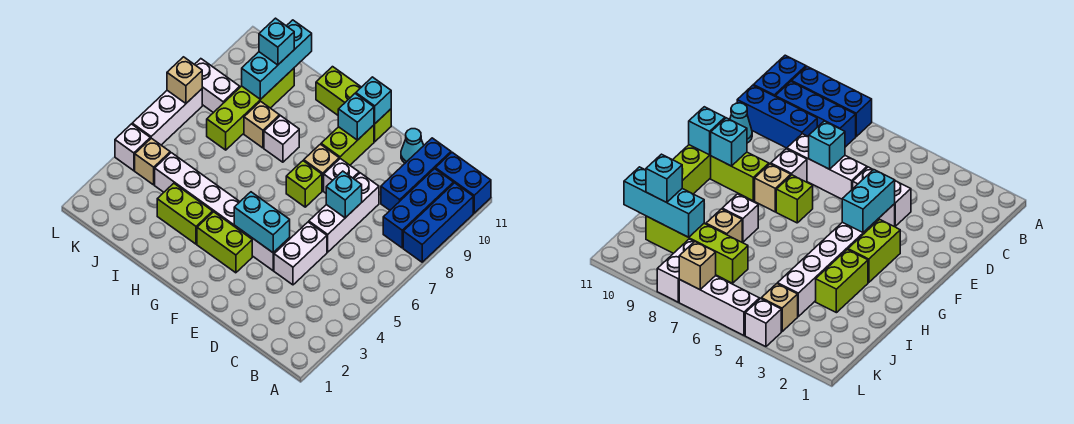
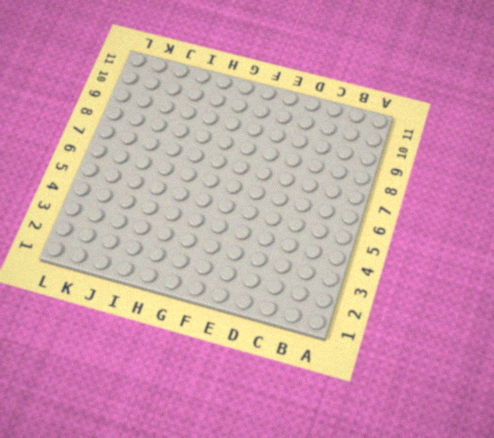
none -> blue brick A8:A10 level 1
none -> blue brick A11:B11 level 1
none -> blue brick B8:B10 level 1

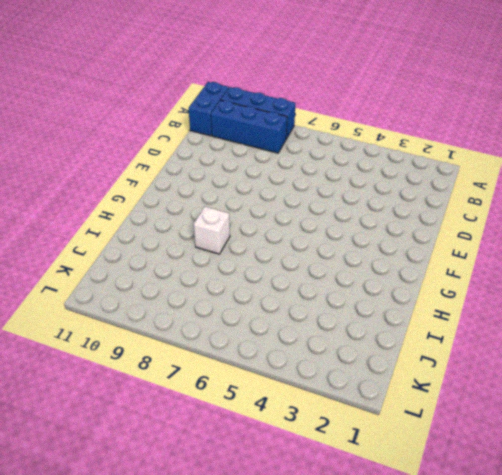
none -> blue brick C9:C11 level 1
none -> white brick D4:D5 level 1
none -> white brick D6:D8 level 1

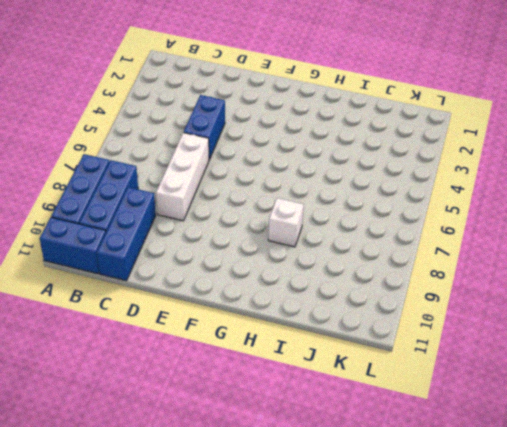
blue brick D4:D5 level 1 -> white brick D4:D5 level 1
none -> cyan cone D11 level 1
none -> white brick E4:J4 level 1
none -> white brick E8 level 1

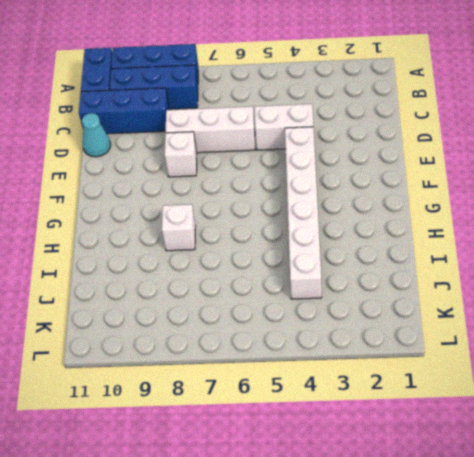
none -> lime brick F3:G3 level 1
none -> lime brick F7 level 1
none -> tan brick F8 level 1

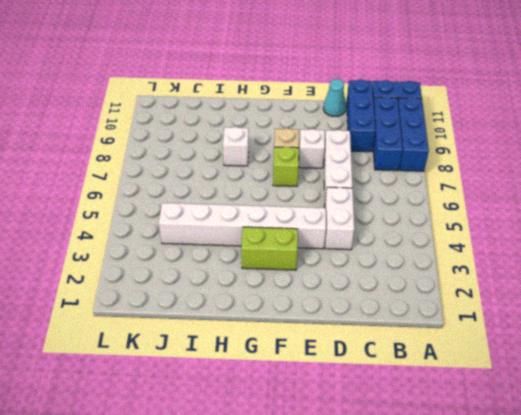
none -> lime brick F9:F10 level 1
none -> lime brick F11:H11 level 1
none -> lime brick H3:I3 level 1

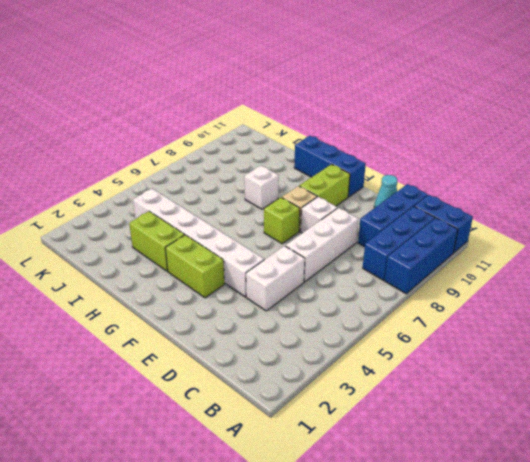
blue brick F11:H11 level 1 -> lime brick F11:H11 level 1
none -> tan brick I8 level 1
none -> lime brick J7:J10 level 1
none -> tan brick K4 level 1

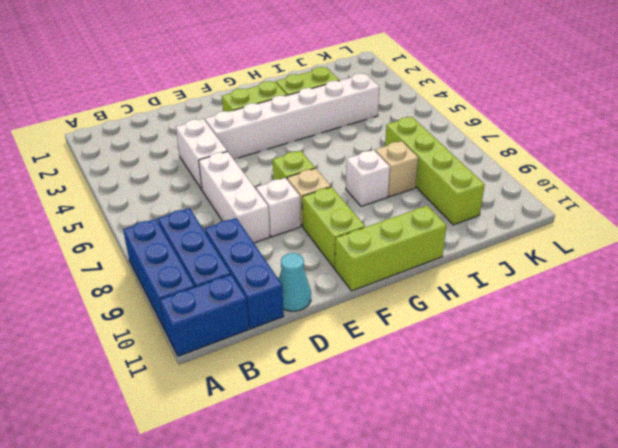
none -> tan brick K4 level 1
none -> white brick K8:L8 level 1
none -> white brick L4 level 1

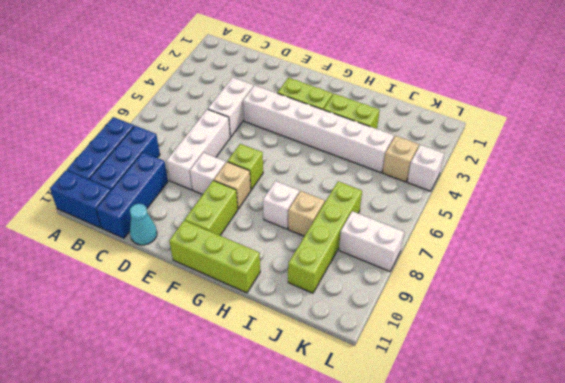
none -> white brick L5:L7 level 1
none -> cyan brick D7 level 2
none -> cyan brick E4:F4 level 2

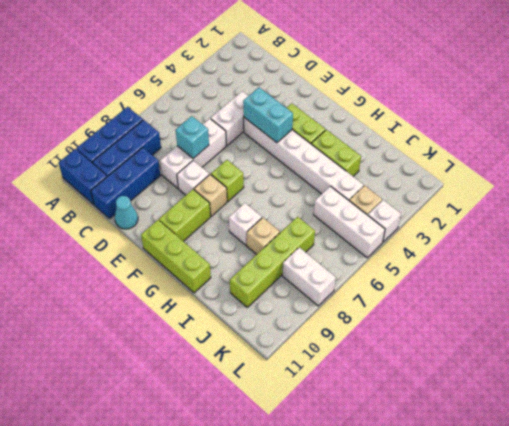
white brick J5:L5 level 1 -> white brick L5:L7 level 1
none -> cyan brick F10 level 2
none -> cyan brick F11 level 2
none -> cyan brick J9:J11 level 2

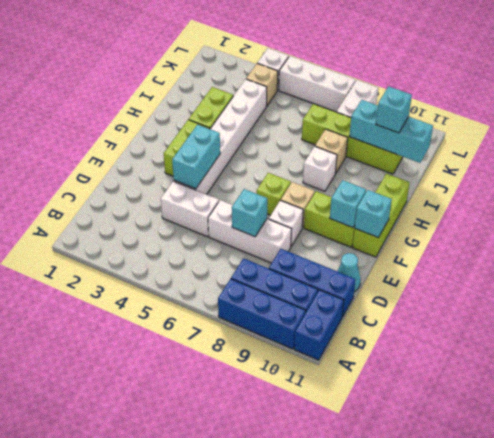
none -> tan brick L7 level 2

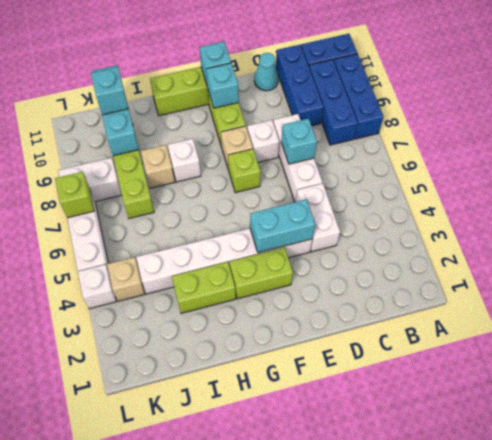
lime brick L7 level 2 -> tan brick L7 level 2

